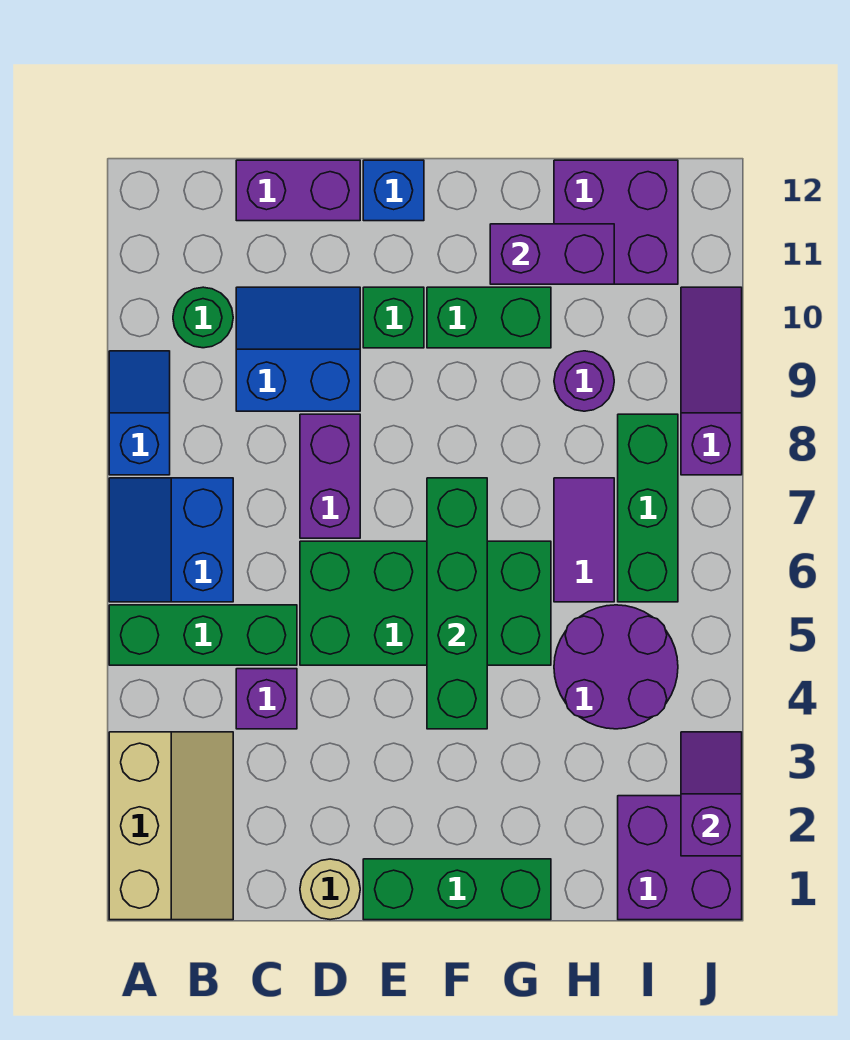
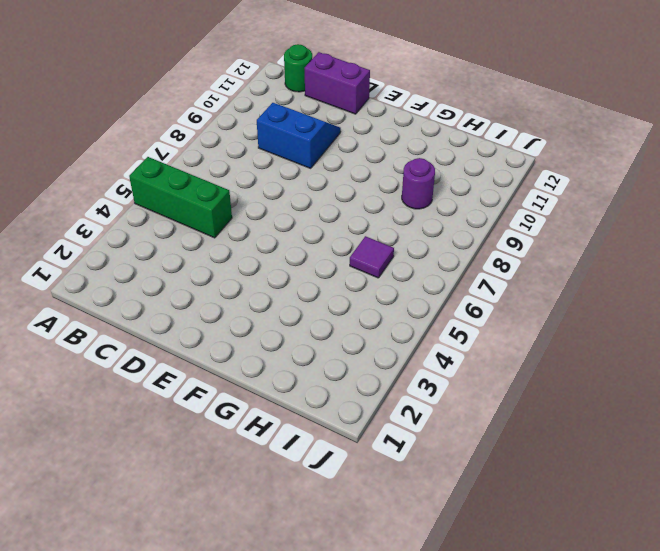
green round brick B12 level 1 -> green round brick B10 level 1
purple tile H6 level 1 -> purple tile H6:H7 level 1
none -> tan slope A1:B3 level 1 top A
none -> blue slope A6:B7 level 1 top B
none -> blue slope A8:A9 level 1 top 8

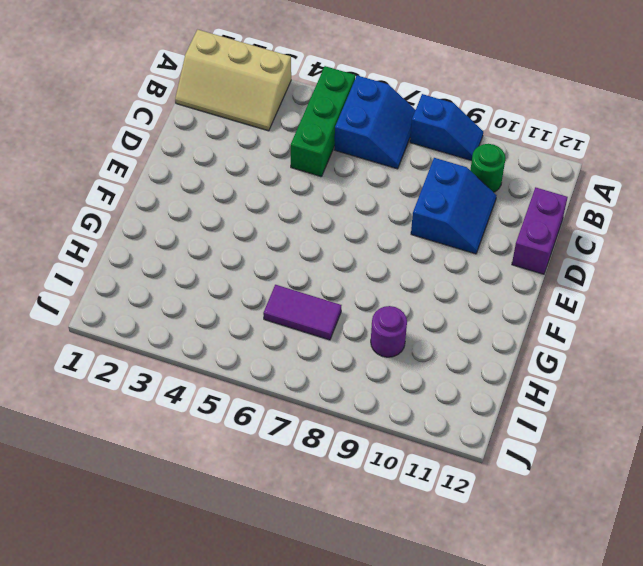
blue slope A6:B7 level 1 top 6 -> blue slope A6:B7 level 1 top B
none -> purple brick C4 level 1
none -> tan round brick D1 level 1
none -> green brick D5:G6 level 1

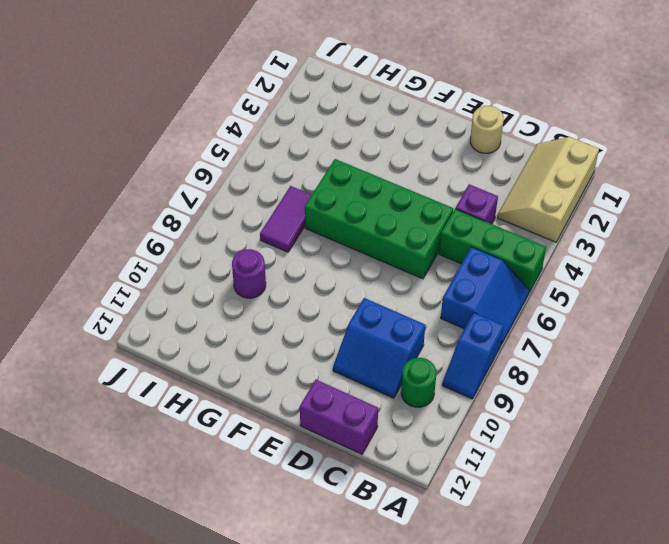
none -> purple brick D7:D8 level 1
none -> green brick E1:G1 level 1
none -> green brick E10 level 1

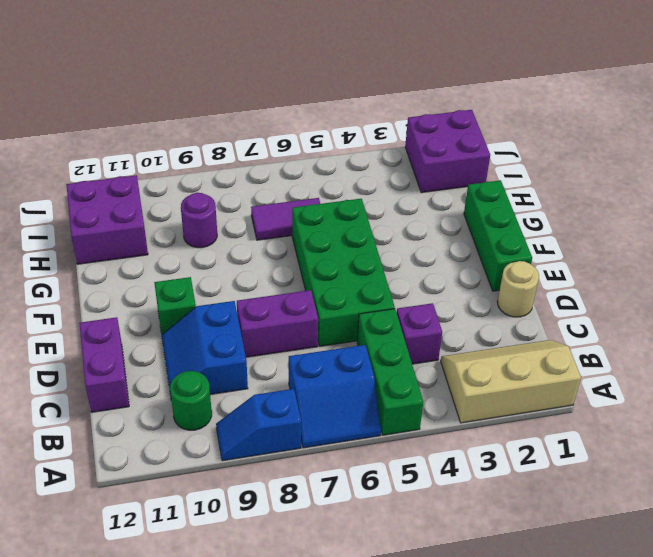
none -> blue brick E12 level 1
none -> green brick F10:G10 level 1
none -> purple round brick H4:I5 level 1

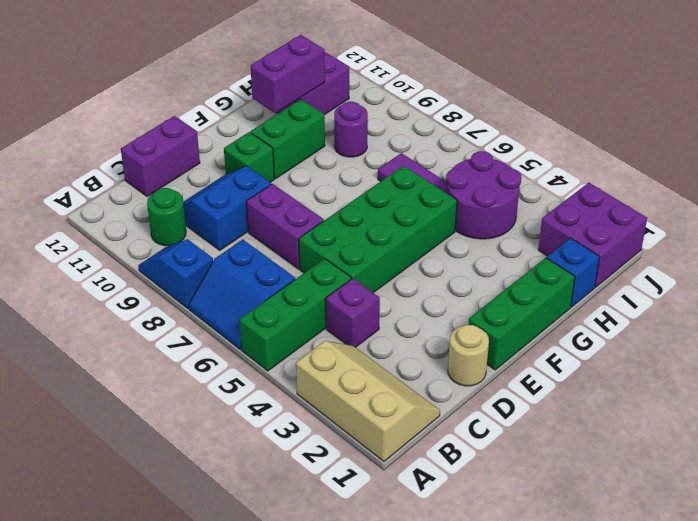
blue brick H1 level 1 -> blue brick E12 level 1
none -> green brick I6:I8 level 1
none -> purple slope J8:J10 level 1 top 8
none -> green brick F4:F7 level 2

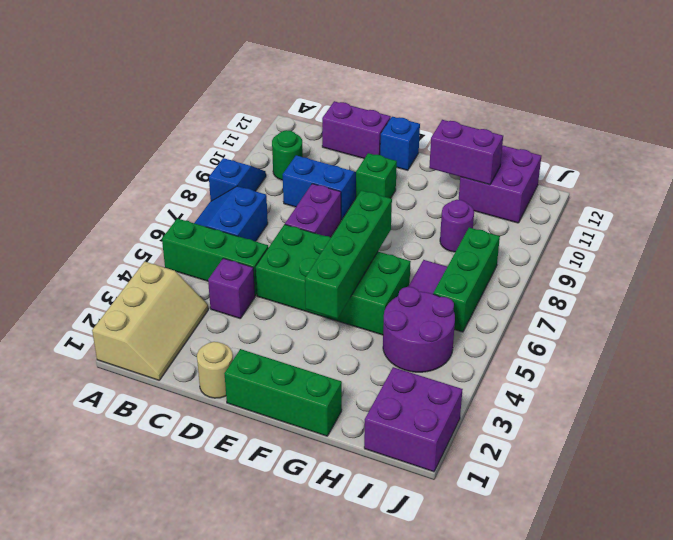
none -> green brick F10:G10 level 1
none -> purple slope J8:J10 level 1 top 8
none -> purple slope J2:J3 level 2 top 2

